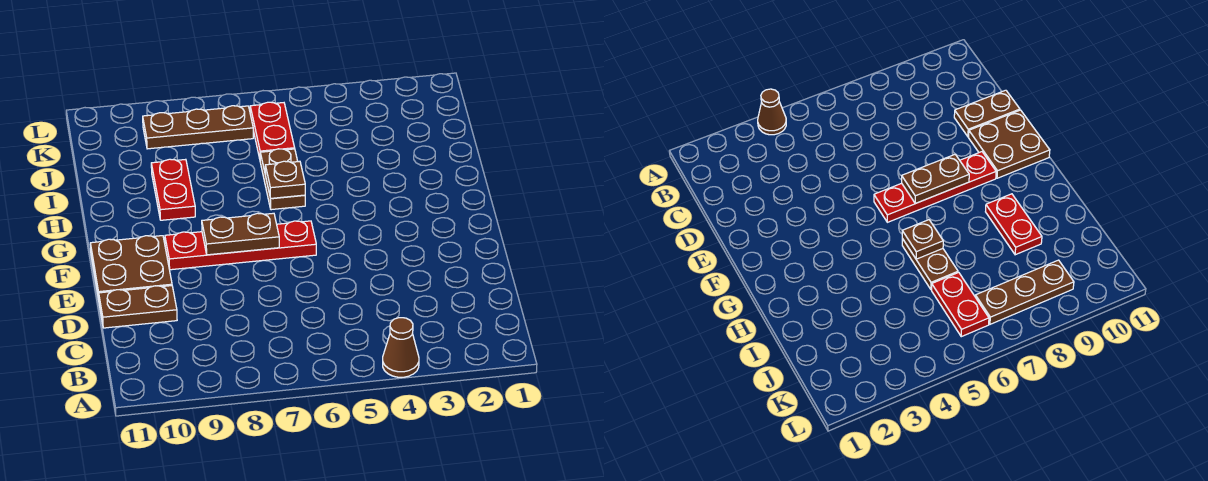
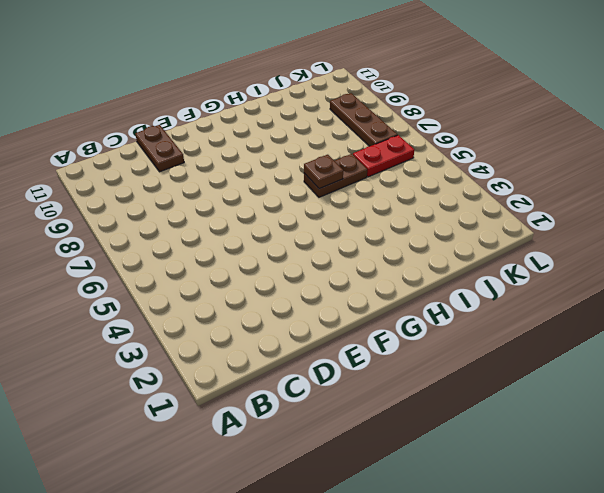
none -> brown cone A4 level 1
none -> brown plate E10:F11 level 1

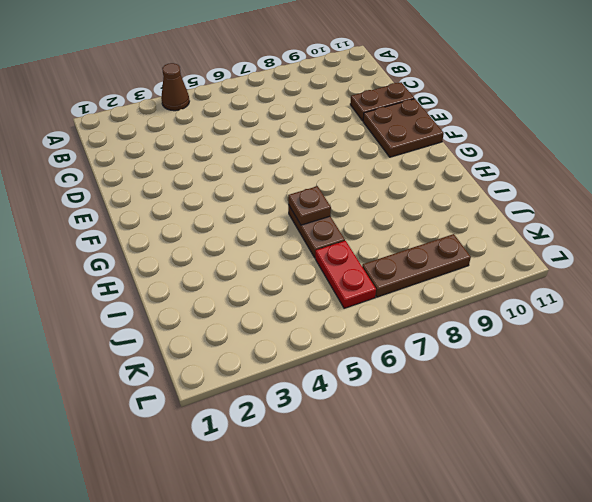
none -> red plate F6:F9 level 1
none -> red plate H9:I9 level 1

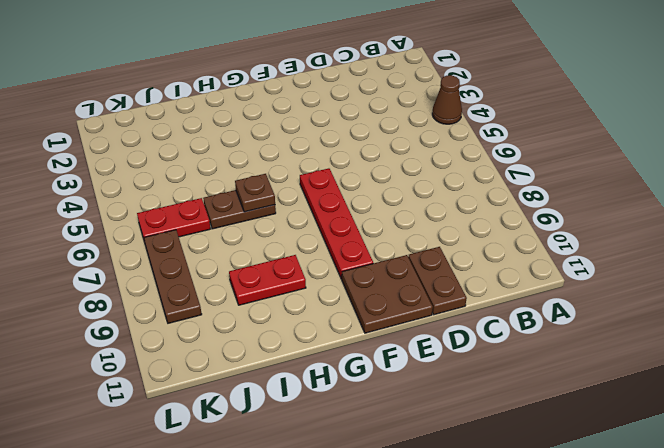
none -> brown plate F7:F8 level 2

